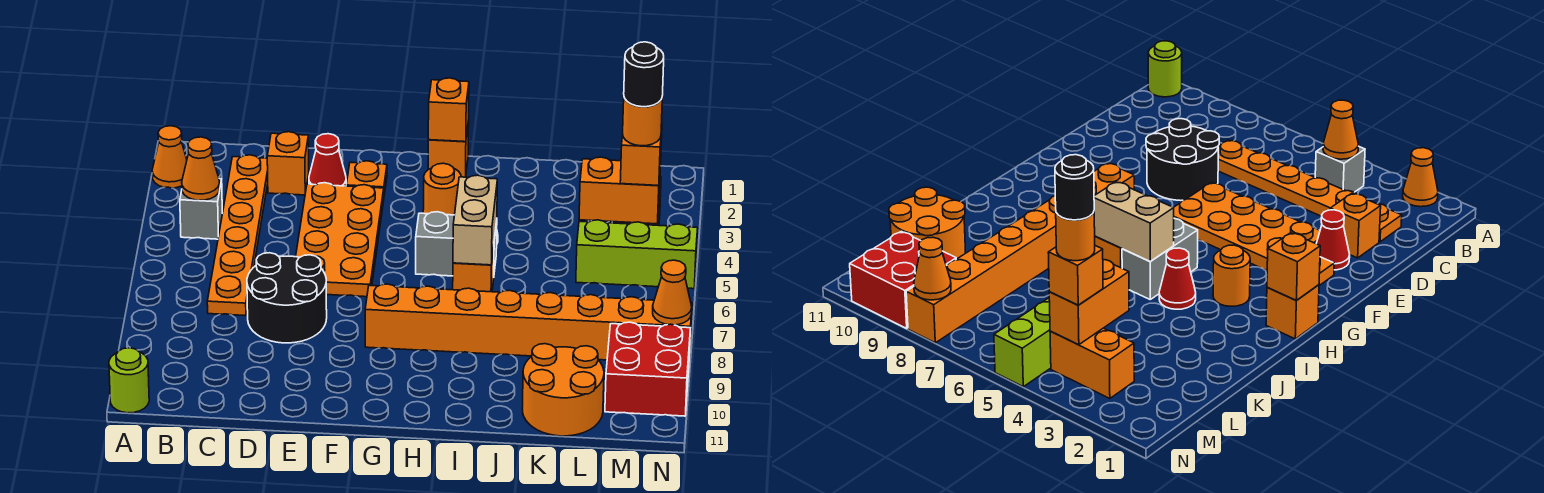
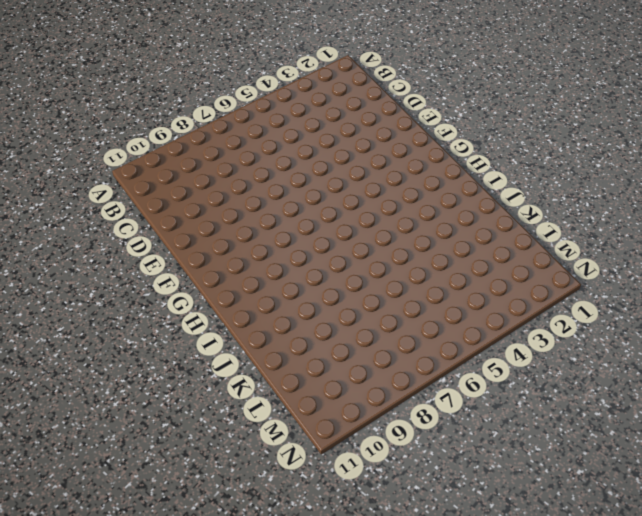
none -> orange cone A2 level 1
none -> lime round brick A11 level 1
none -> grey brick B4 level 1

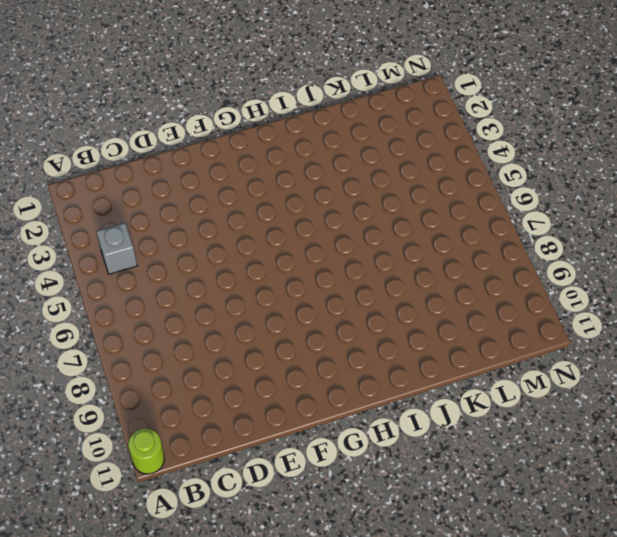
none -> orange cone A2 level 1
none -> orange plate C2:C7 level 1
none -> orange brick D2 level 1

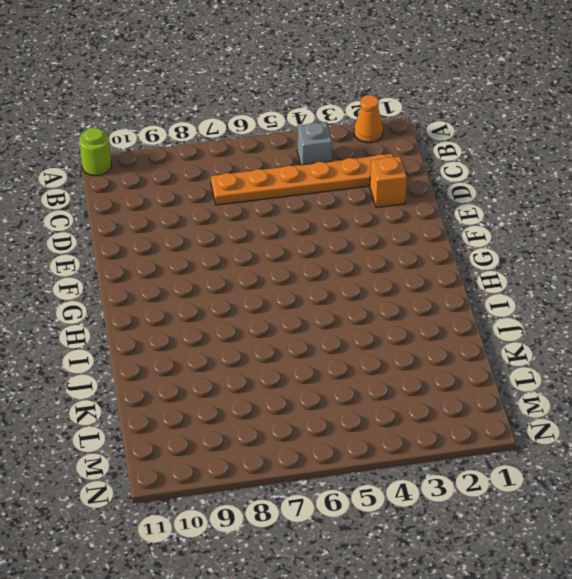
none -> black round brick D7:E8 level 1
none -> red cone E2 level 1
none -> orange plate E3:F6 level 1

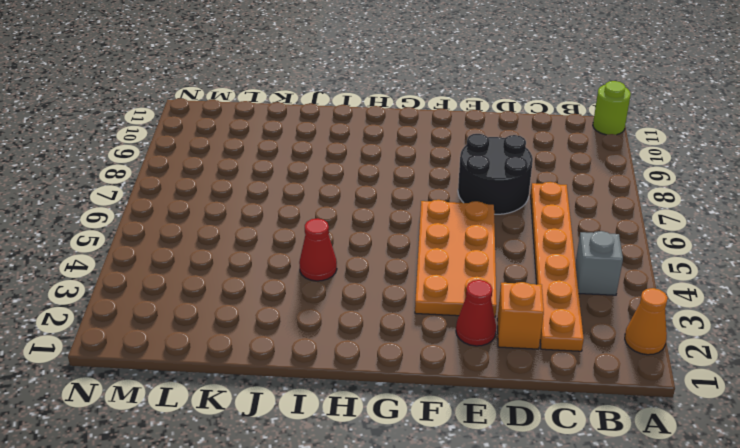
none -> orange plate F2 level 1
none -> orange brick G8:N8 level 1
none -> orange brick H1 level 1

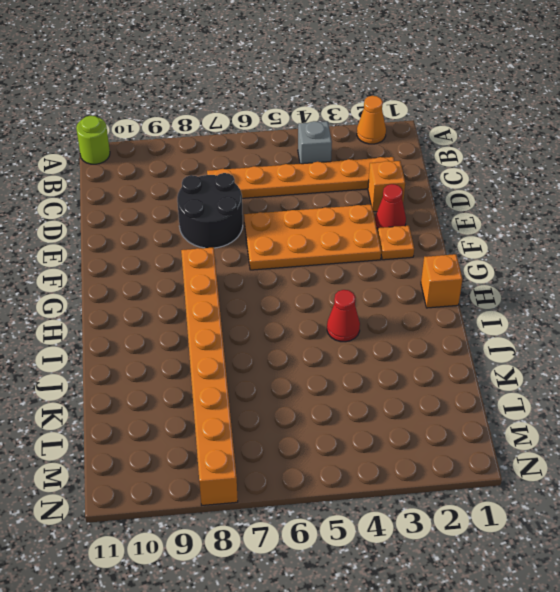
none -> orange round brick H3 level 1
none -> grey brick H5:I5 level 1
none -> orange brick I6 level 1

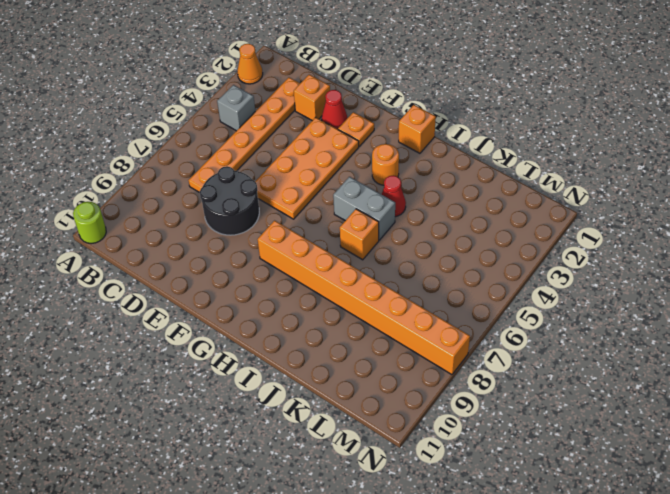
none -> orange round brick K10:L11 level 1
none -> lime brick L5:N5 level 1
none -> orange brick M3:M4 level 1

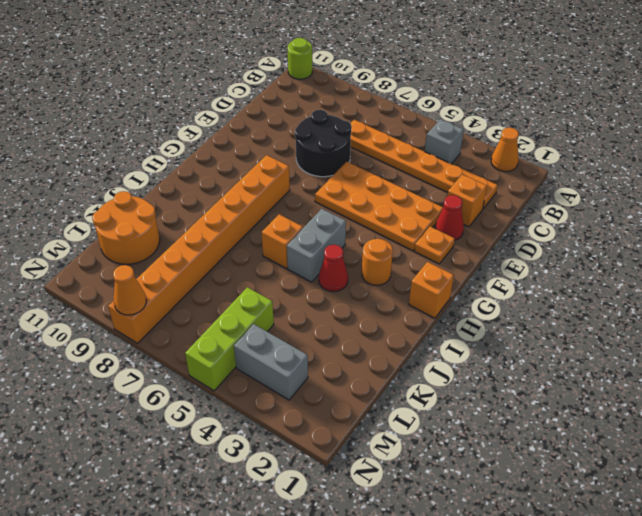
grey brick M3:M4 level 1 -> orange brick M3:M4 level 1
none -> red brick M9:N10 level 1
none -> orange cone B4 level 2
none -> orange brick H1 level 2

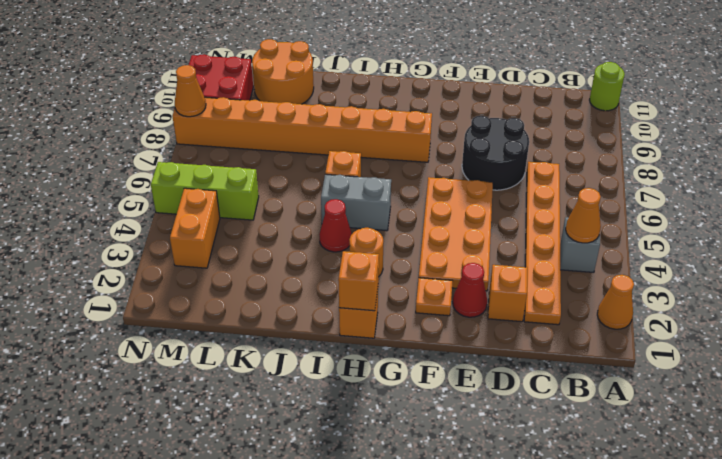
none -> tan brick I5:I6 level 2
none -> orange brick L4:M4 level 2
none -> orange brick M4 level 3

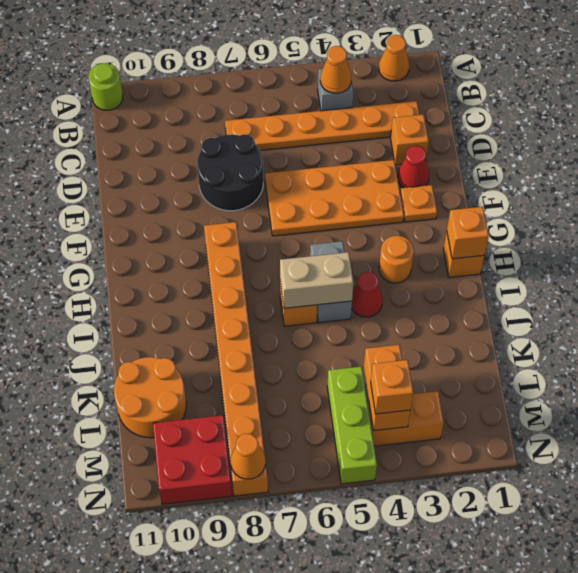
none -> orange round brick M4 level 4
none -> black round brick M4 level 5

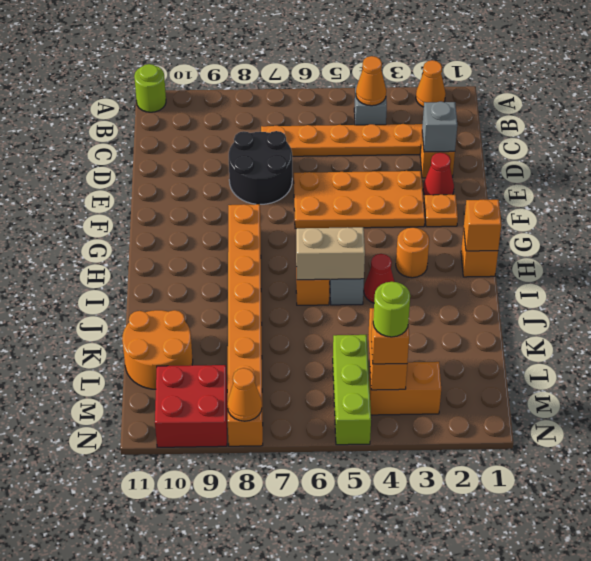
grey brick D2 level 2 -> none
lime round brick M4 level 4 -> orange round brick M4 level 4
none -> black round brick M4 level 5

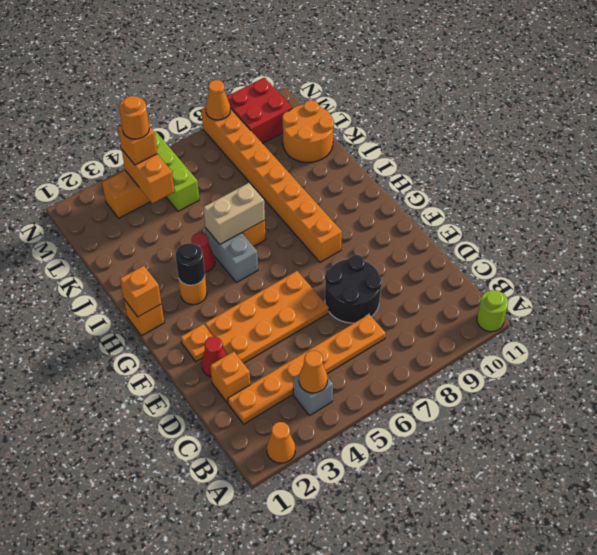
black round brick H3 level 2 -> black round brick M4 level 5

